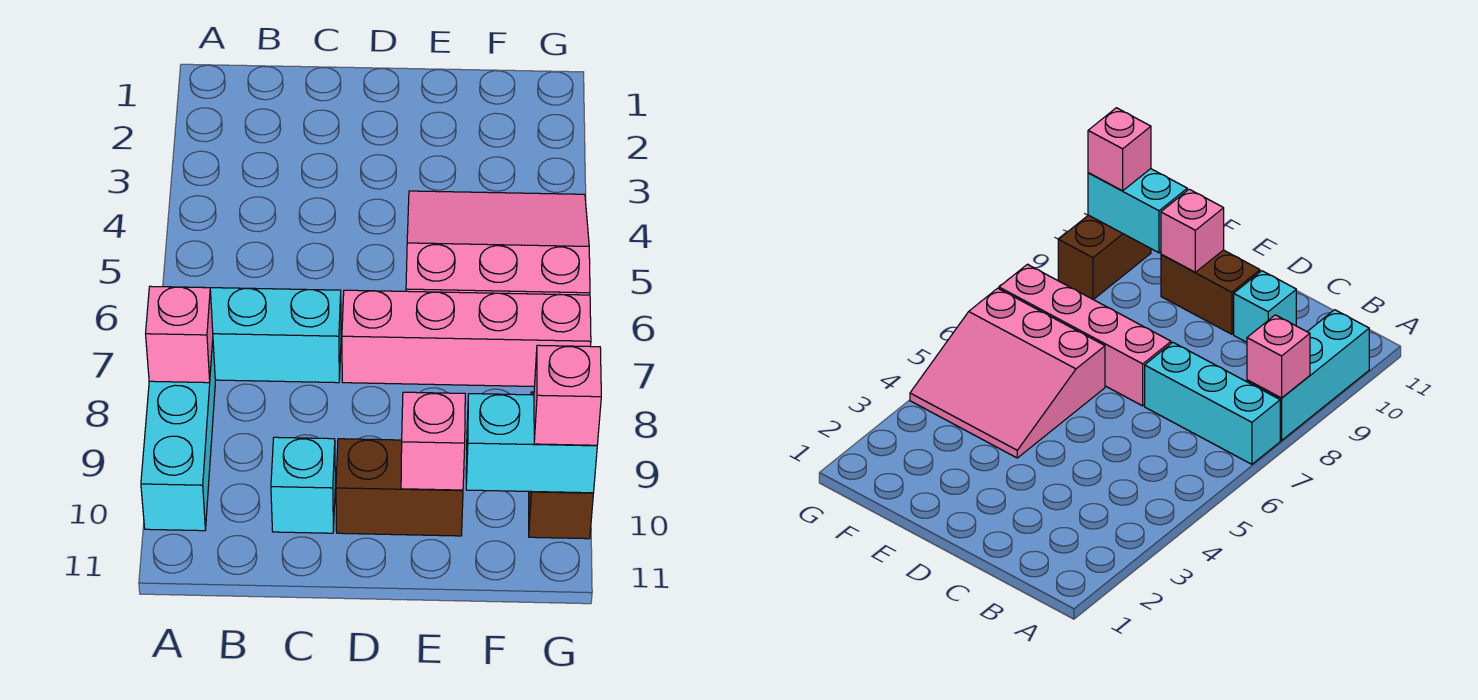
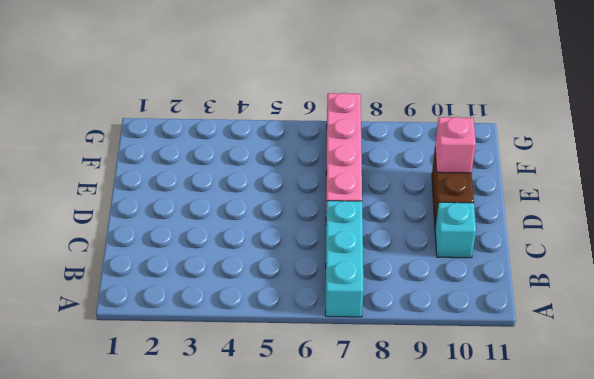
none -> cyan brick A8:A10 level 1
none -> pink slope E4:G6 level 1 top 6

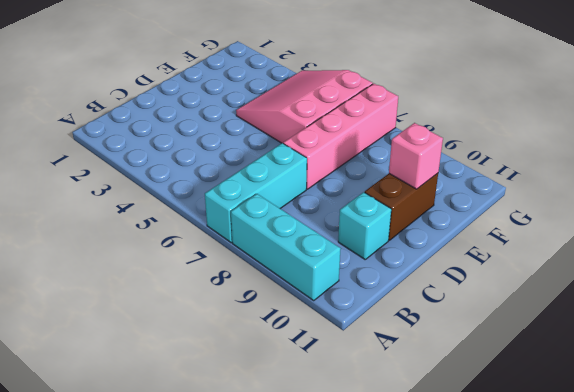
none -> brown brick G9:G10 level 1
none -> pink brick A8 level 2

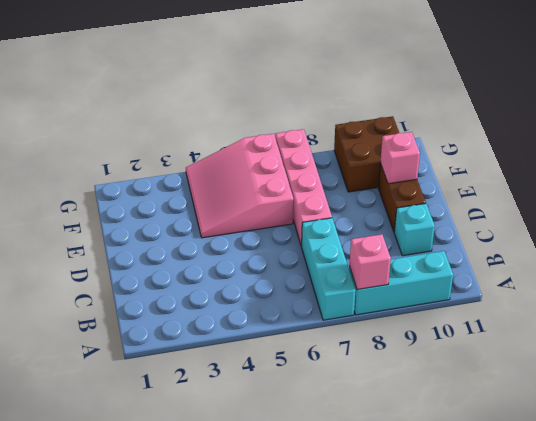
brown brick F9:G10 level 1 -> brown brick G9:G10 level 1
none -> cyan brick F10:G10 level 2
none -> pink brick G10 level 3

